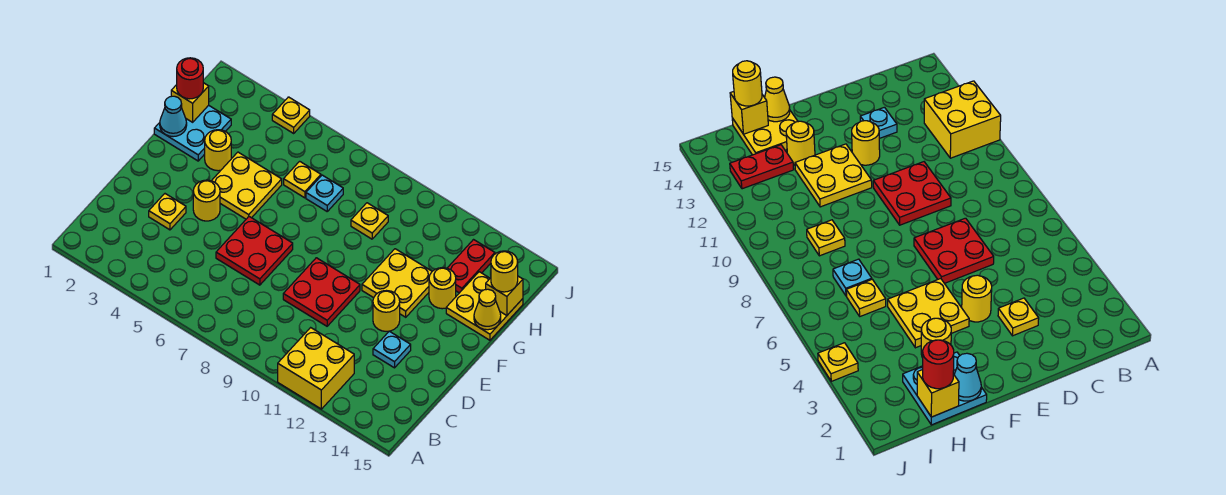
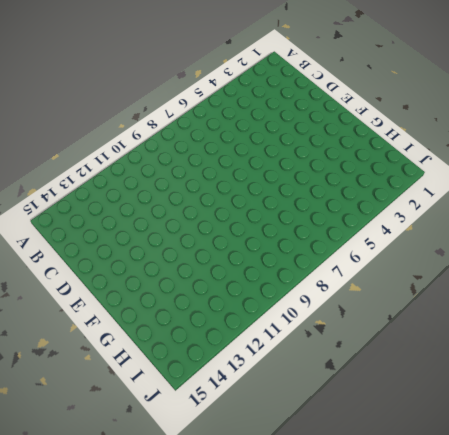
none -> yellow brick A11:B12 level 1
none -> yellow plate D3 level 1
none -> red plate D6:E7 level 1

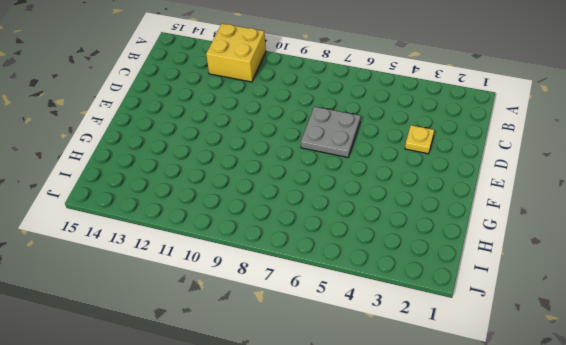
grey plate D6:E7 level 1 -> red plate D6:E7 level 1
none -> red plate D9:E10 level 1
none -> cyan plate D13 level 1
none -> yellow round brick E4 level 1

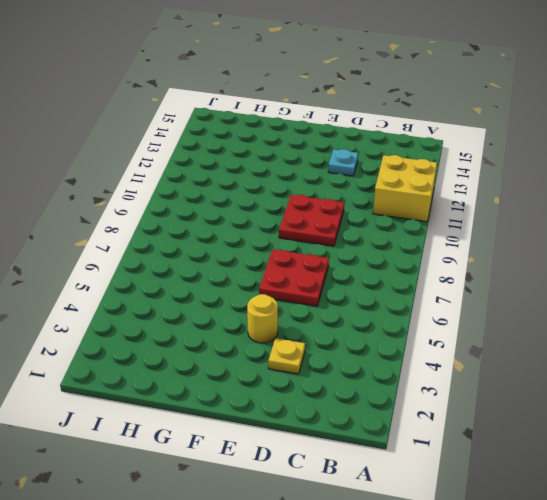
none -> yellow round brick E12 level 1
none -> yellow plate F4:G5 level 1
none -> yellow plate F11:G12 level 1

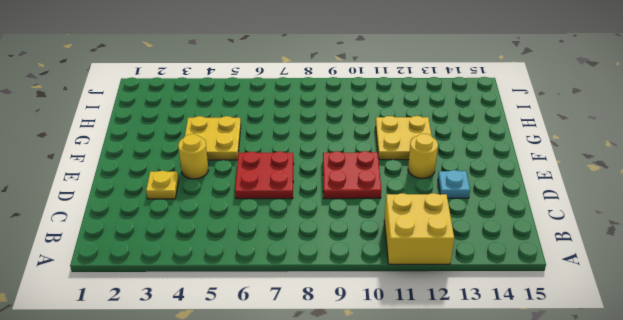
none -> cyan plate G1:H2 level 1
none -> yellow round brick G3 level 1
none -> yellow round brick G13 level 1

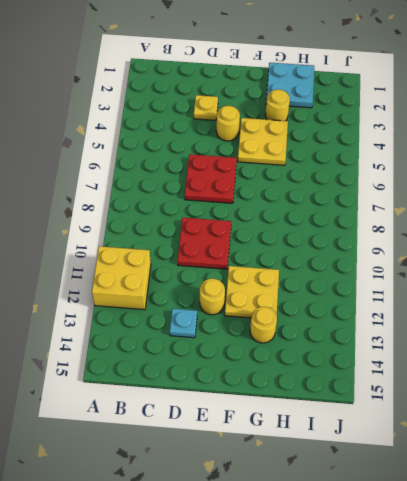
none -> yellow plate G14:H15 level 1
none -> yellow plate H6 level 1
none -> cyan plate H7 level 1

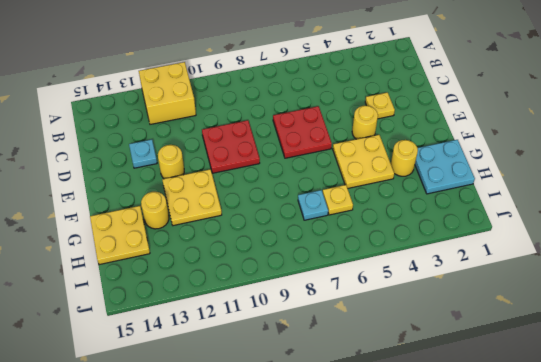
none -> yellow plate H9 level 1
none -> red plate H13:I13 level 1
none -> yellow plate J4 level 1

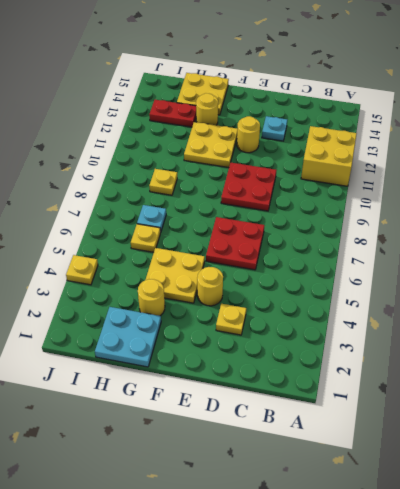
none -> cyan cone G1 level 2
none -> yellow cone G15 level 2
none -> yellow brick H1 level 2

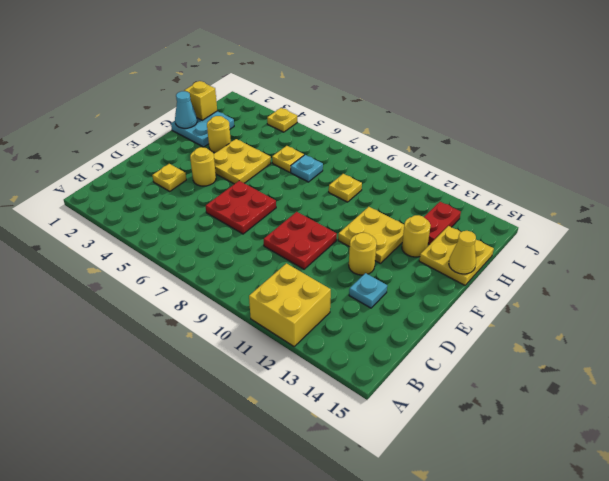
none -> yellow brick H15 level 2
none -> red round brick H1 level 3
none -> yellow round brick H15 level 3

